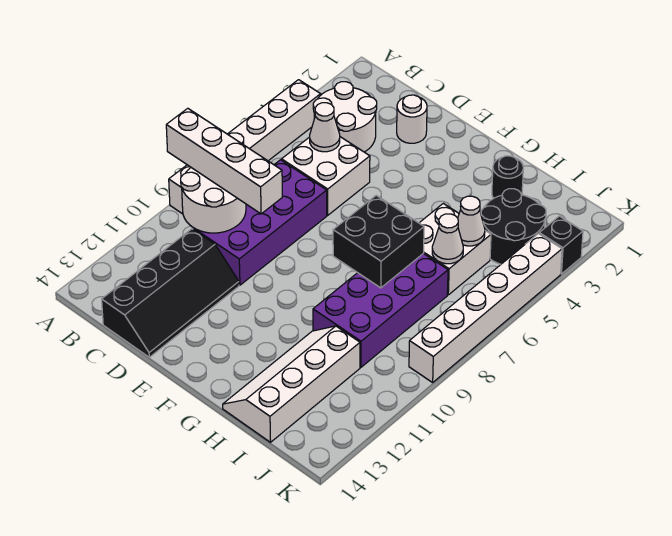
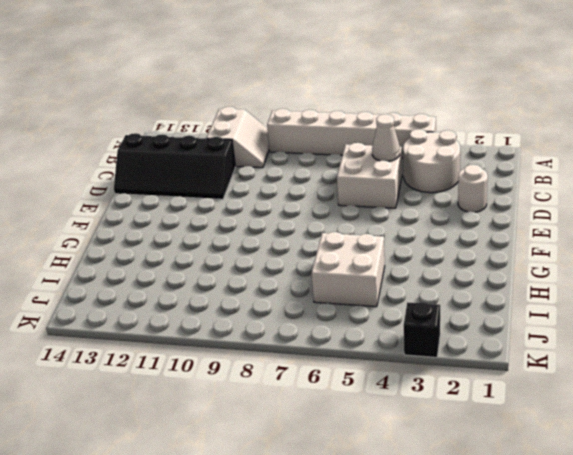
white slope A10:B11 level 1 top 11 -> none
none -> purple brick C7:D10 level 1
none -> black round brick H2 level 1
none -> purple brick H7:I10 level 1

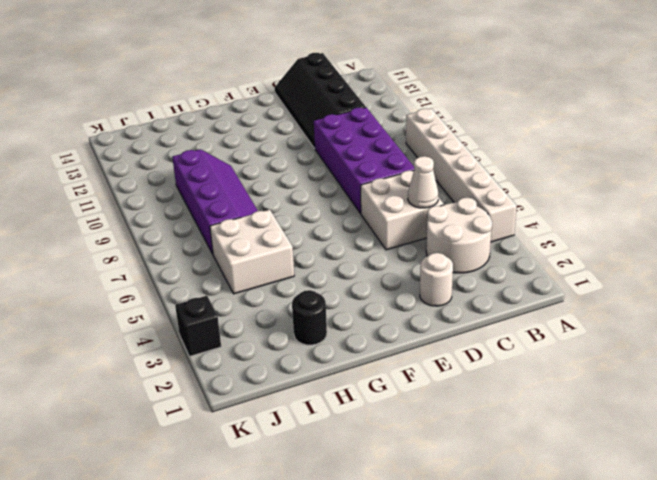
purple slope H7:I10 level 1 top I -> purple brick H7:I10 level 1
none -> white slope H11:I14 level 1 top I
none -> black round brick I3:J4 level 1
none -> white brick K4:K9 level 1

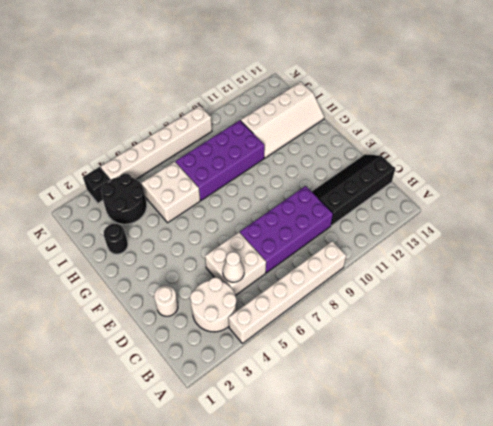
none -> white round brick B9:C10 level 2
none -> black brick G7:H8 level 2
none -> white cone I5 level 2

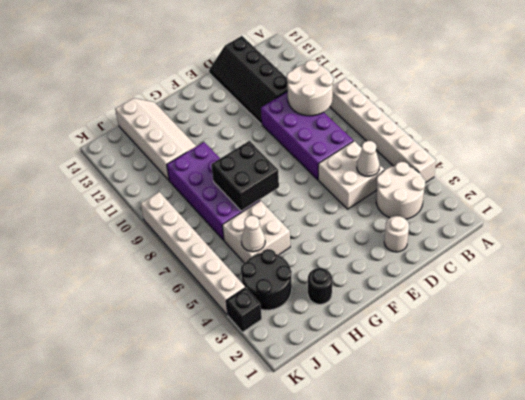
none -> white cone I6 level 2
none -> white brick A9:D9 level 3

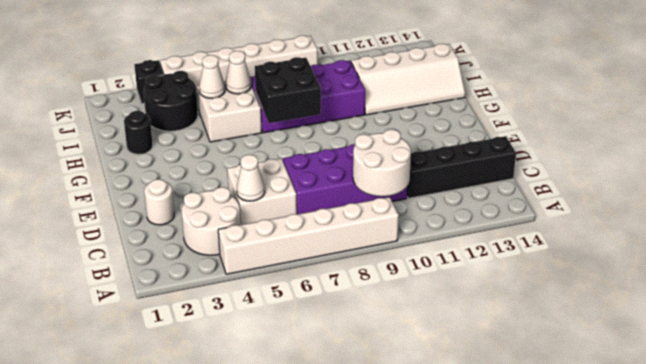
none -> white brick A9:D9 level 3

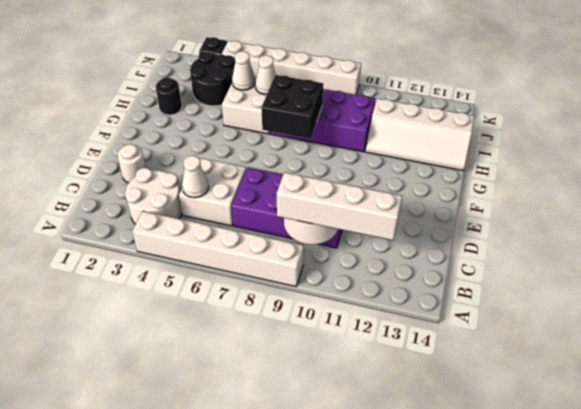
white brick B9:B12 level 3 -> white brick A9:D9 level 3
none -> black slope C11:D14 level 1 top C

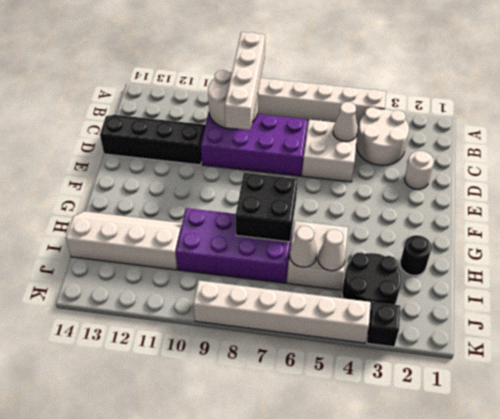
black slope C11:D14 level 1 top D -> black slope C11:D14 level 1 top C

